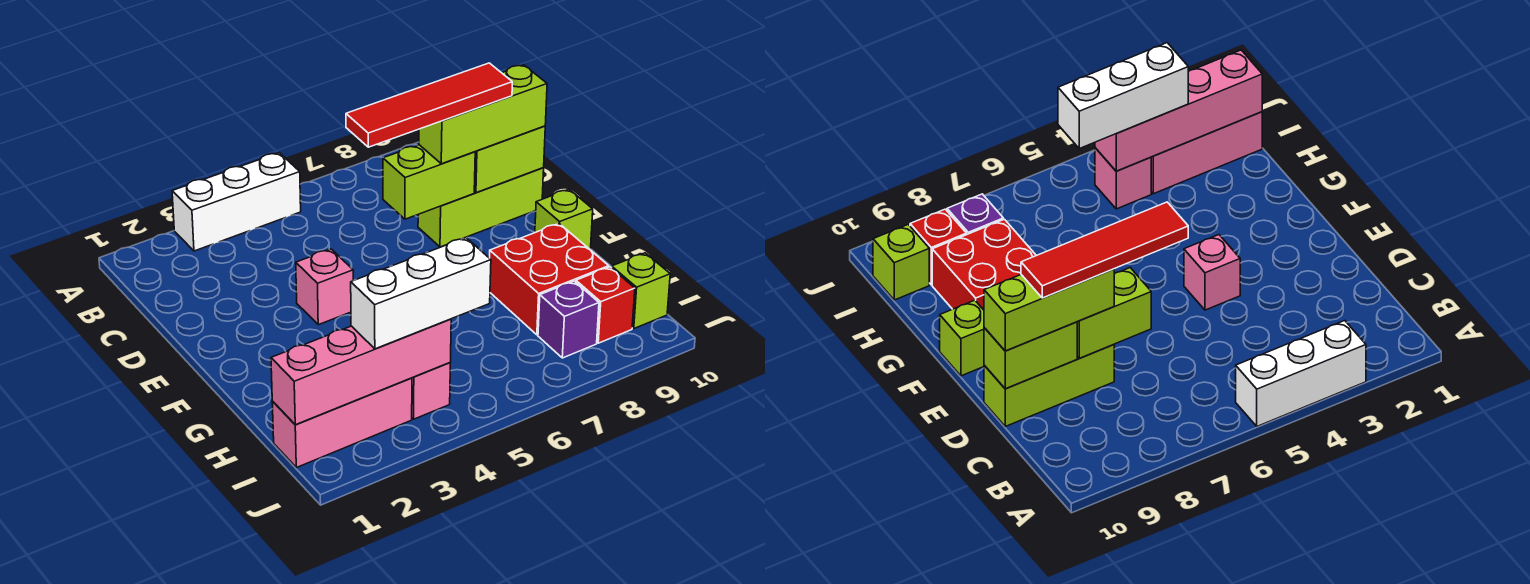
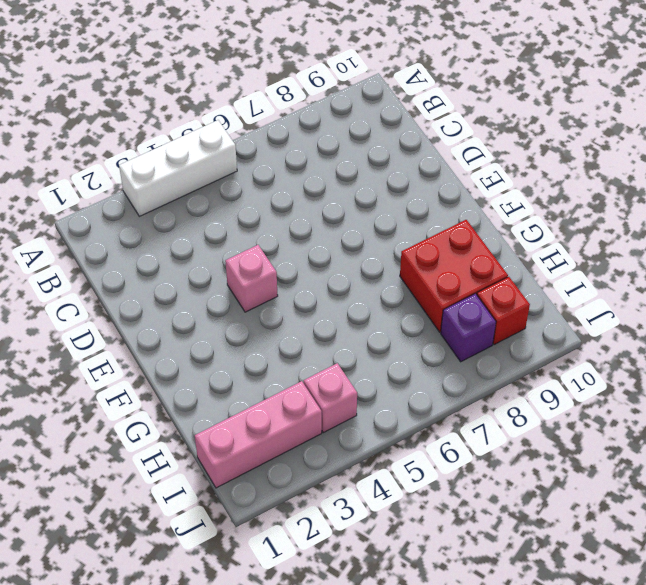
none -> lime brick D8:D10 level 1
none -> lime brick F10 level 1
none -> lime brick I10 level 1

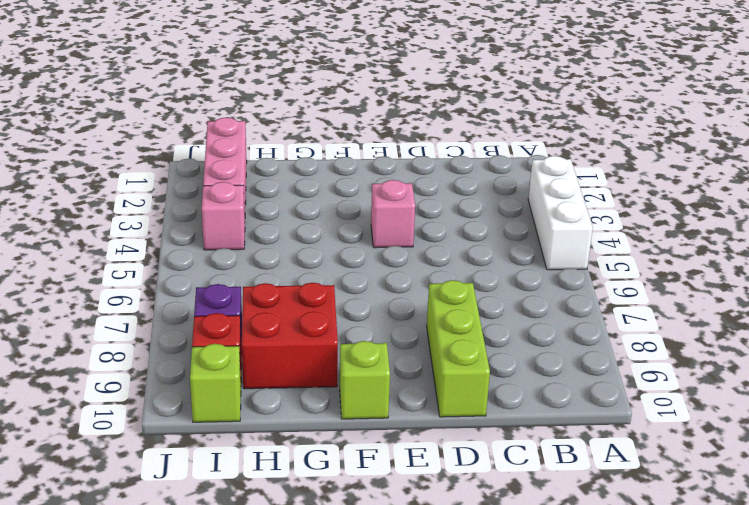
none -> lime brick D7:D8 level 2
none -> lime brick D9:D10 level 2
none -> pink brick I1:I4 level 2

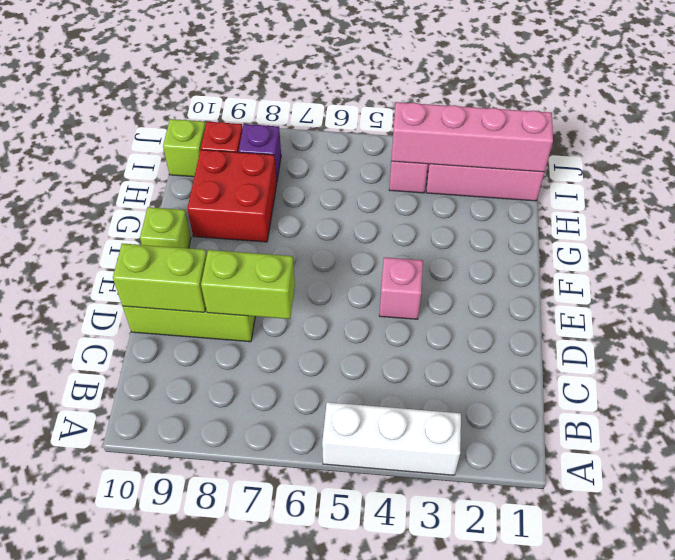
none -> lime brick D8:D10 level 3
none -> white brick I3:I5 level 3
none -> red tile D6:D9 level 4

